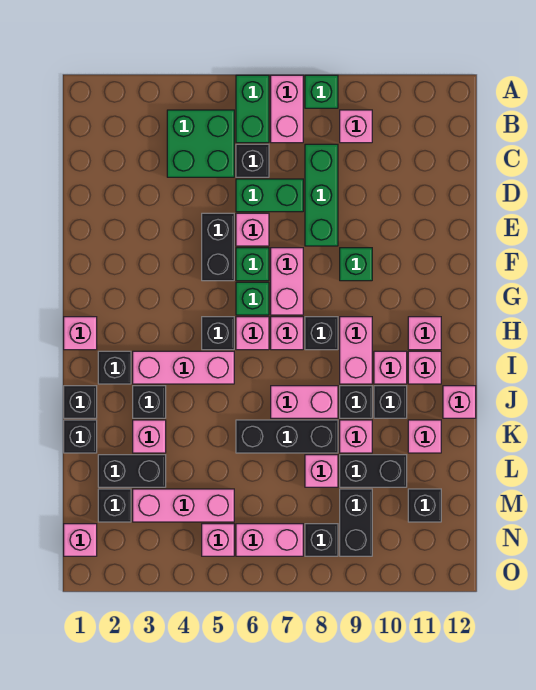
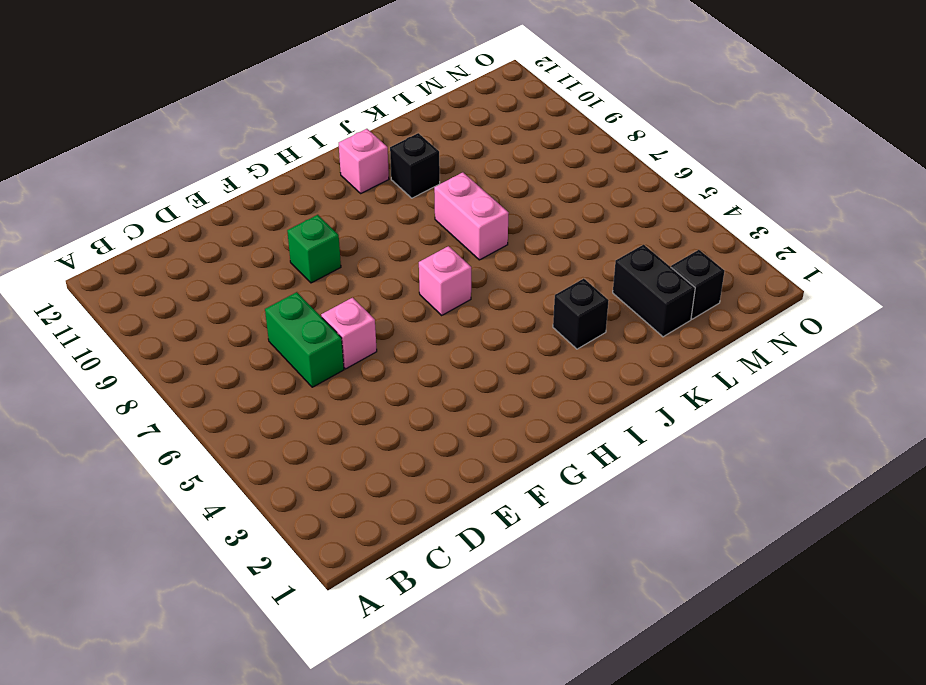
none -> green brick A6:B6 level 1
none -> pink brick A7:B7 level 1
none -> green brick A8 level 1
none -> green brick B4:C5 level 1

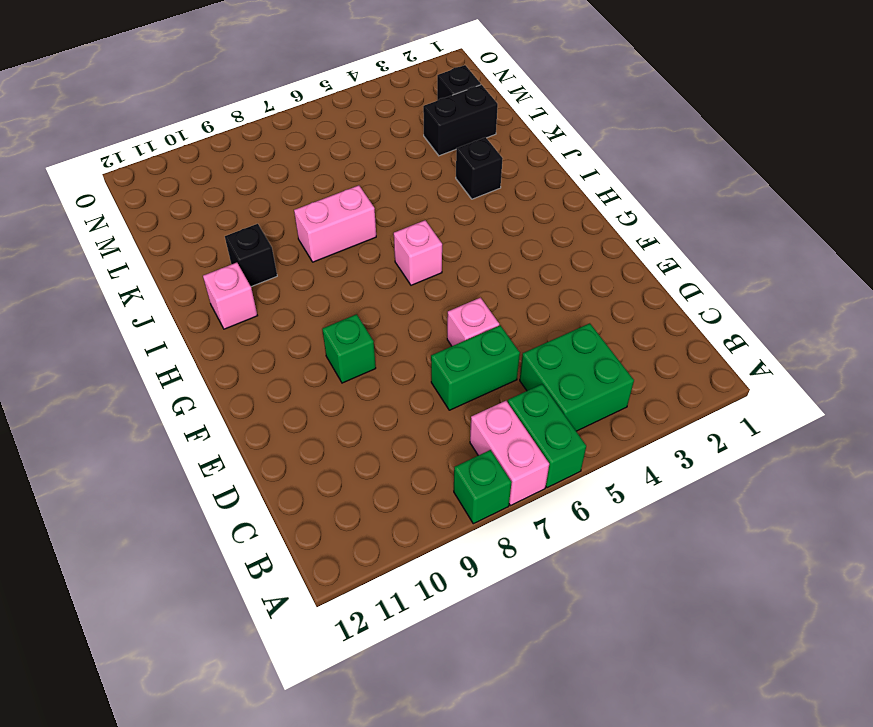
none -> pink brick B9 level 1
none -> black brick C6 level 1
none -> green brick C8:E8 level 1
none -> black brick E5:F5 level 1

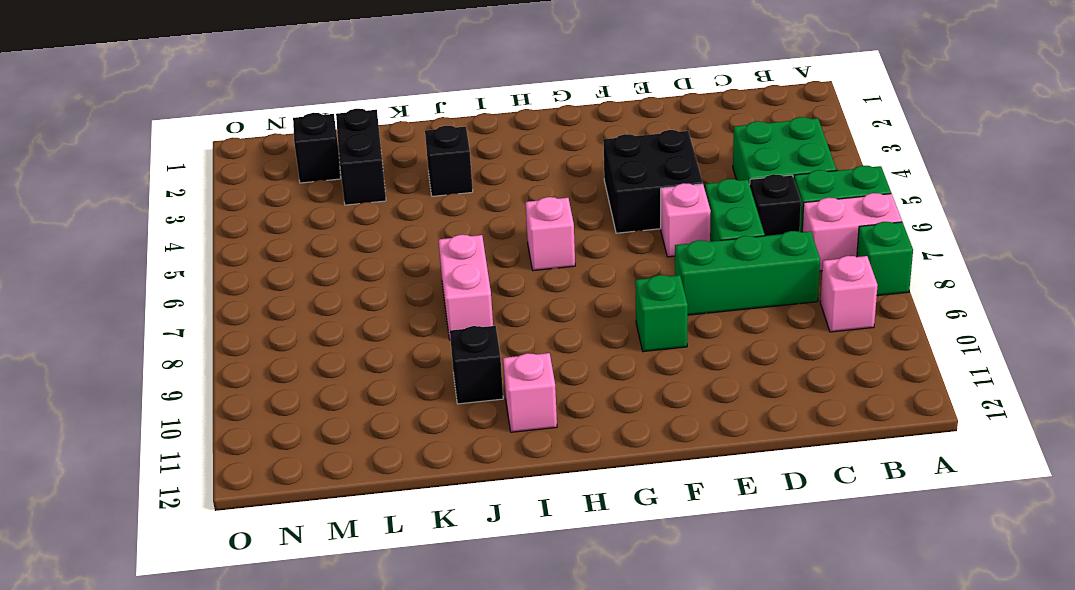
black brick E4:F5 level 1 -> black brick E5:F5 level 1
none -> green brick F6 level 1
none -> pink brick F7:G7 level 1
none -> green brick G6 level 1
none -> pink brick H1 level 1

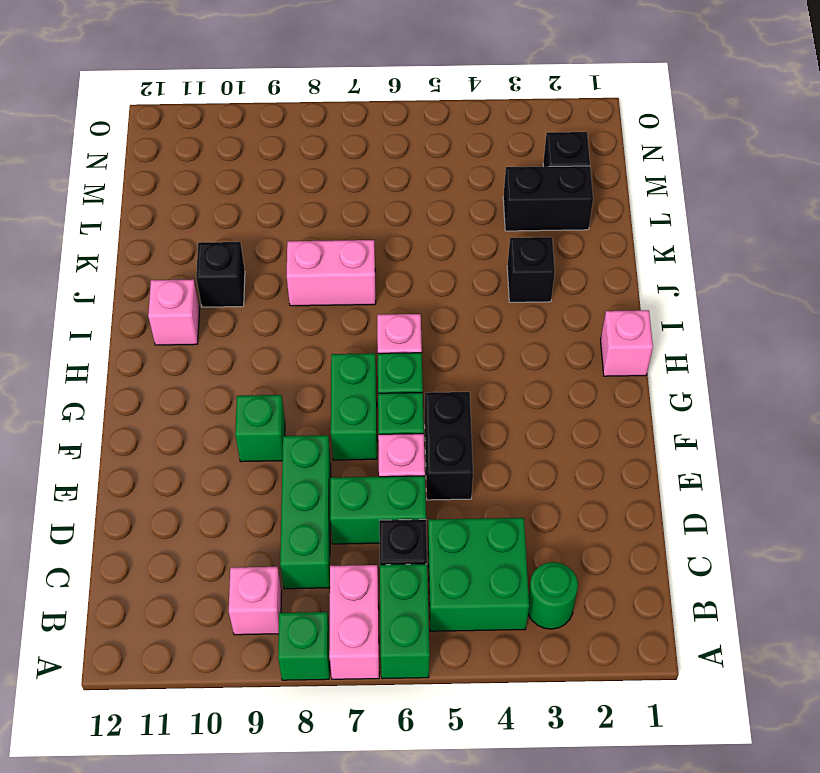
green round brick B3 level 1 -> none
green brick F7:G7 level 1 -> pink brick F7:G7 level 1
none -> black brick H5 level 1
none -> pink brick H7 level 1
none -> black brick H8 level 1
none -> pink brick H9:I9 level 1

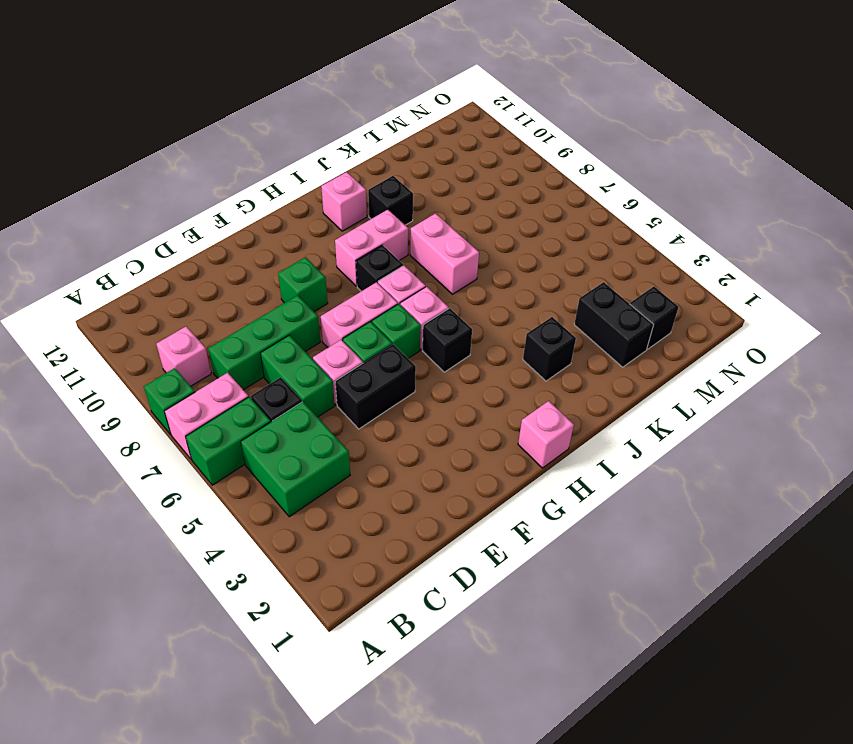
none -> pink brick H11 level 1
none -> black brick I2 level 1
none -> pink brick I3:I5 level 1
none -> pink brick I10 level 1

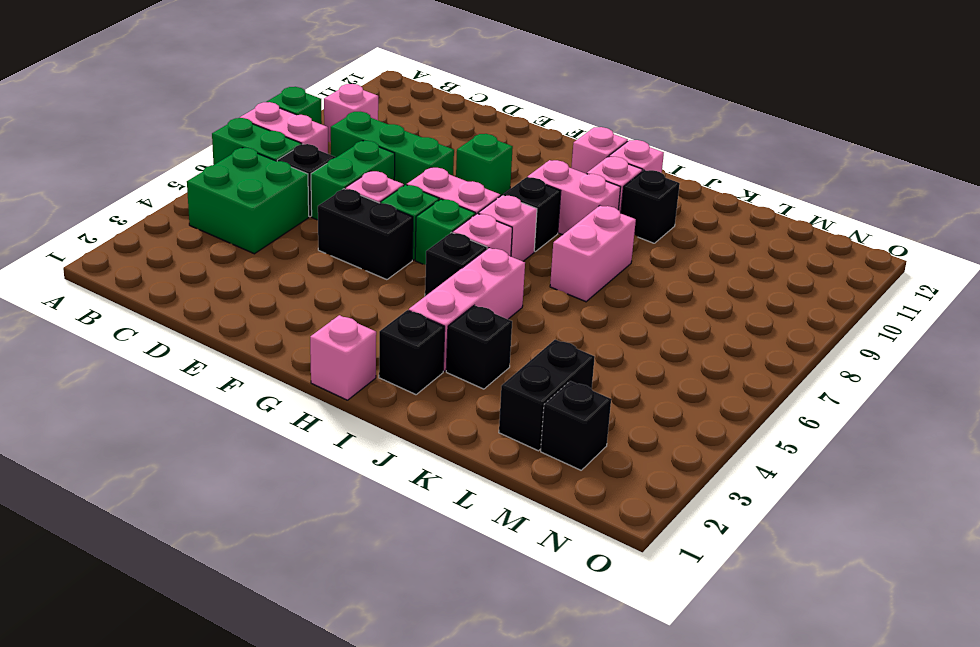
none -> black brick J1 level 1
none -> black brick J9 level 1
none -> pink brick J12 level 1
none -> black brick K1 level 1

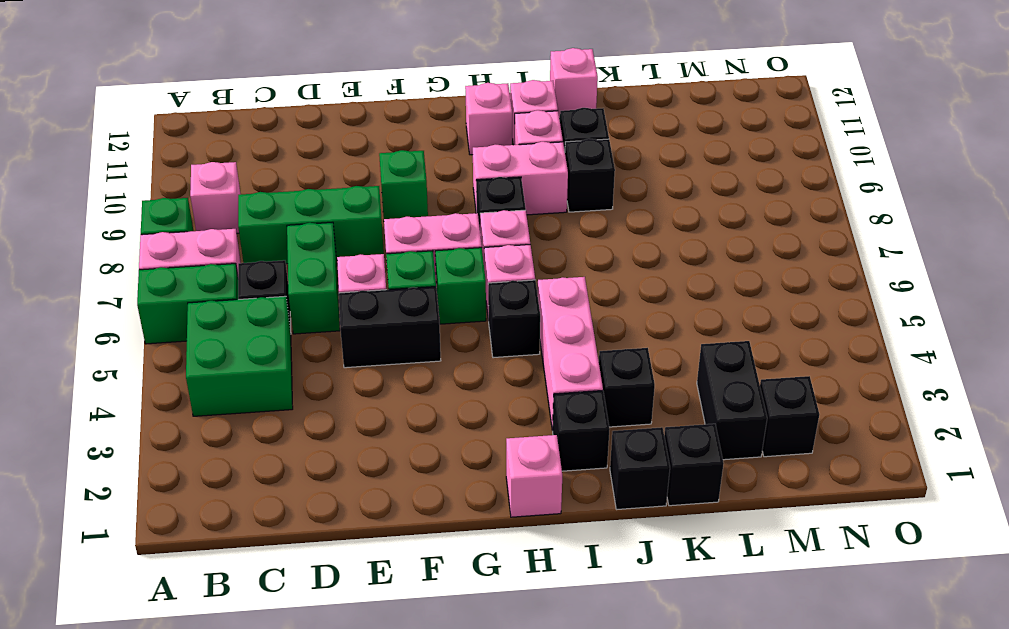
none -> pink brick J7:J8 level 1
none -> pink brick K3 level 1
none -> black brick K6:K8 level 1
none -> pink brick K9 level 1

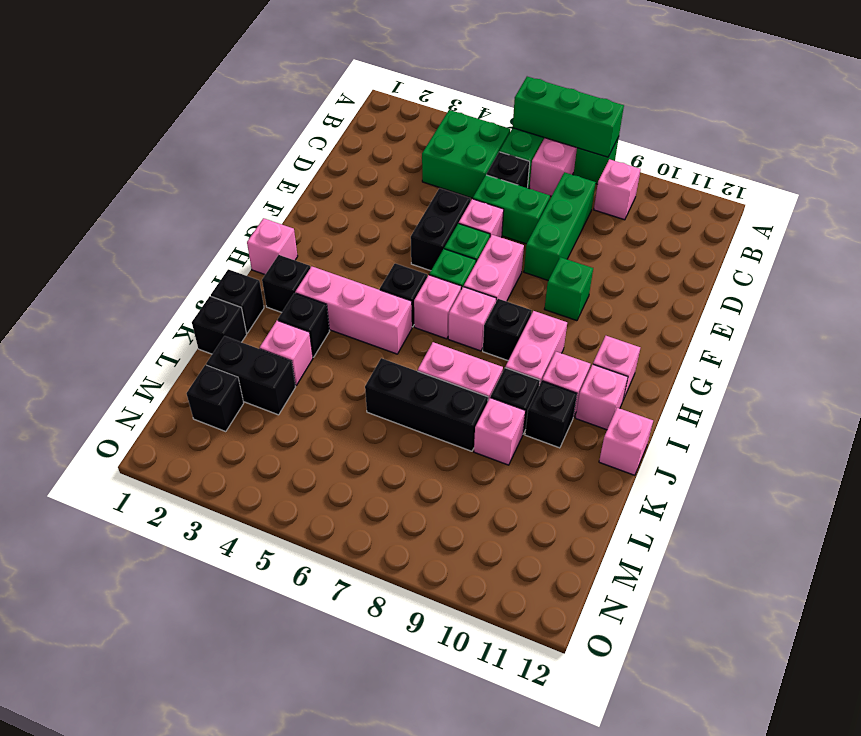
green brick A6:A8 level 2 -> none
none -> pink brick K11 level 1
none -> pink brick L8 level 1
none -> black brick L9:L10 level 1
none -> pink brick M3:M5 level 1

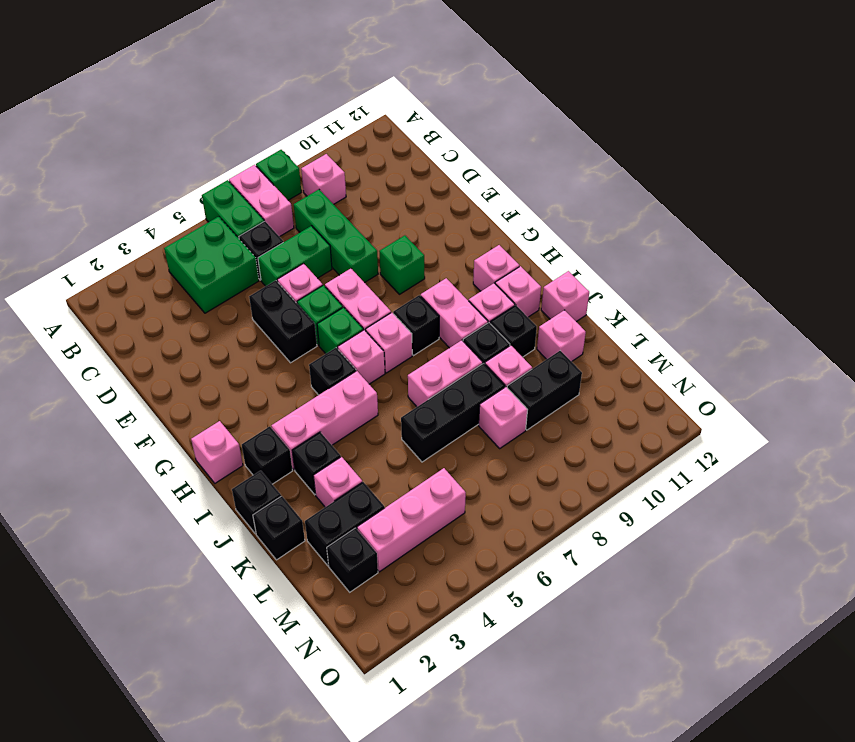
none -> black brick M9:N9 level 1
none -> black brick M11 level 1
none -> pink brick N1 level 1
none -> pink brick N5 level 1

